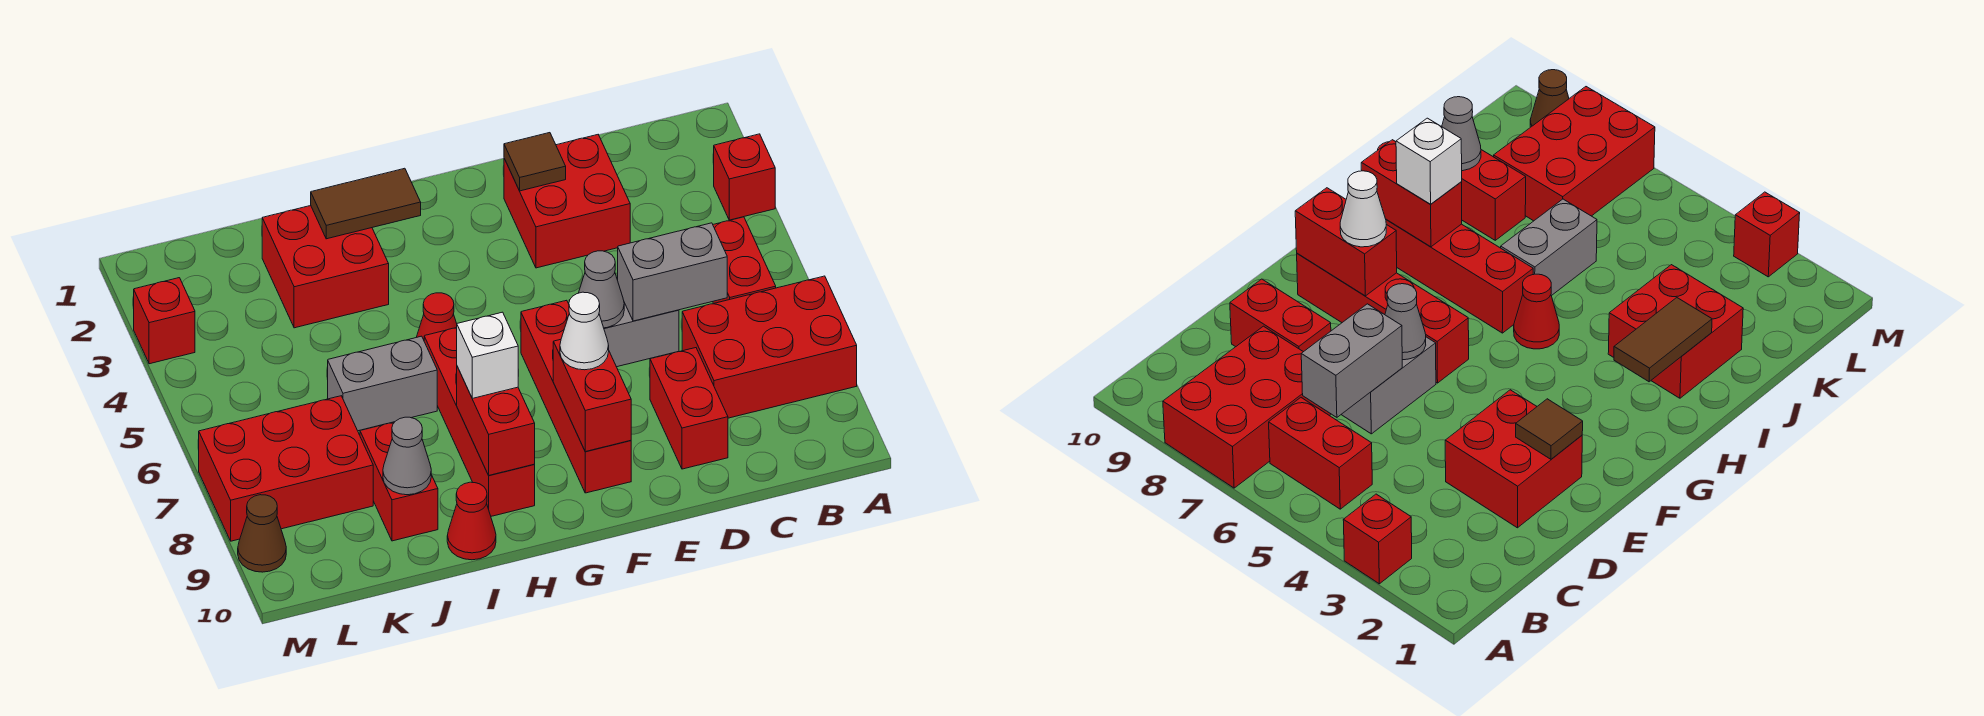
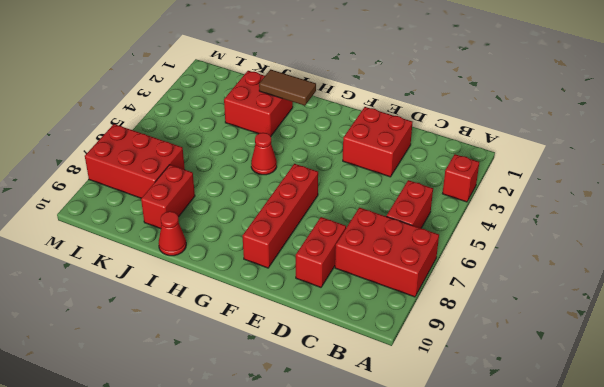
none -> grey brick D6:E6 level 1
none -> red brick H6:H9 level 1
none -> grey brick I6:J6 level 1

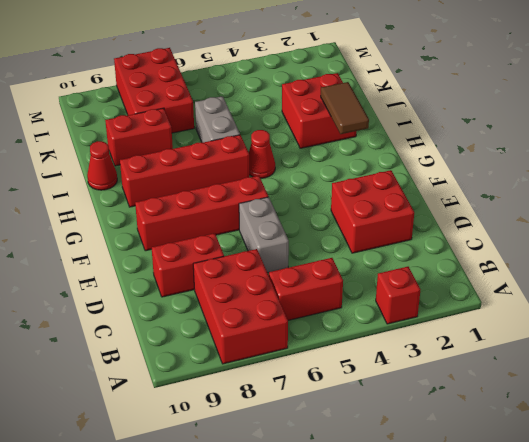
none -> red brick M3 level 1
none -> brown cone M9 level 1
none -> grey brick C6:D6 level 2

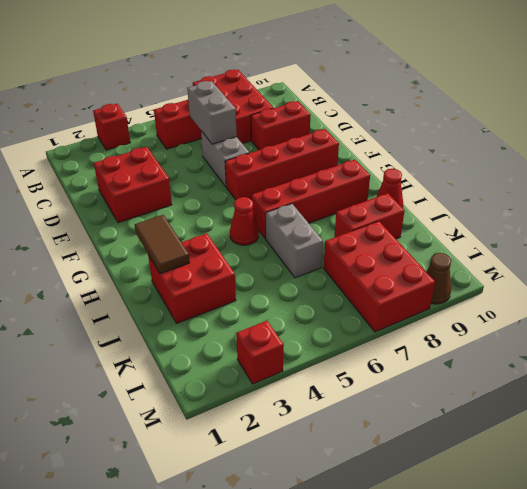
none -> brown tile E2 level 2
none -> grey cone E6 level 2
none -> red brick F8:F9 level 2

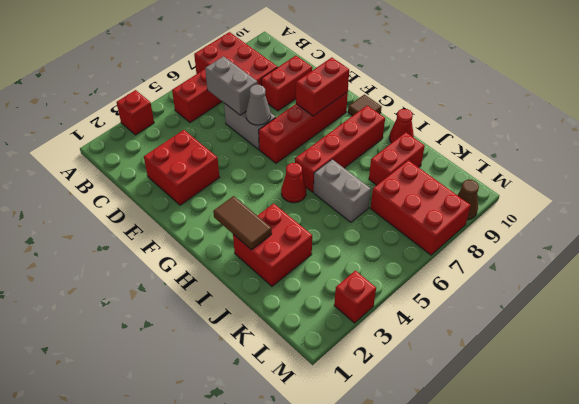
brown tile G10 level 1 -> brown tile E2 level 2
none -> red brick H8:H9 level 2
none -> grey cone J9 level 2
none -> white cone F8 level 3

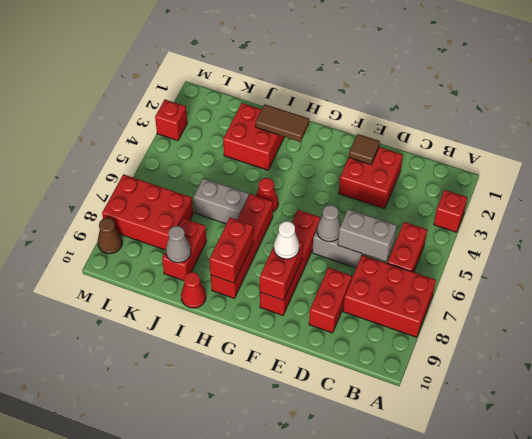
none -> white brick H8 level 3

